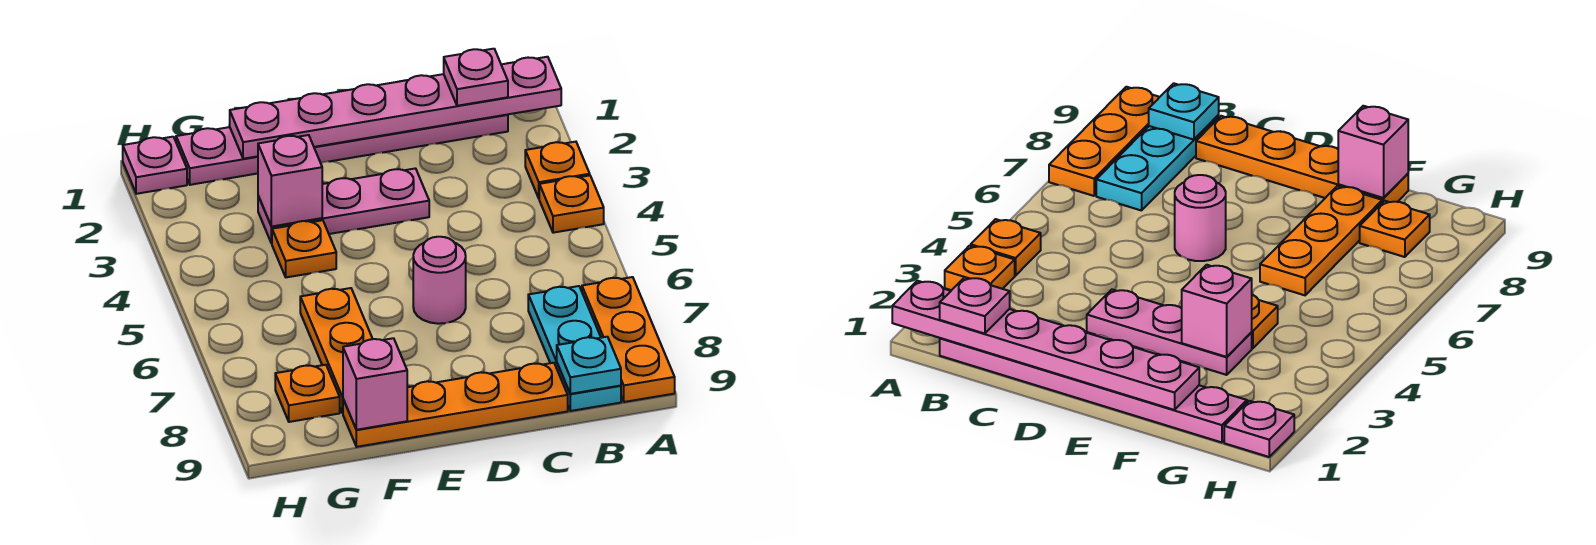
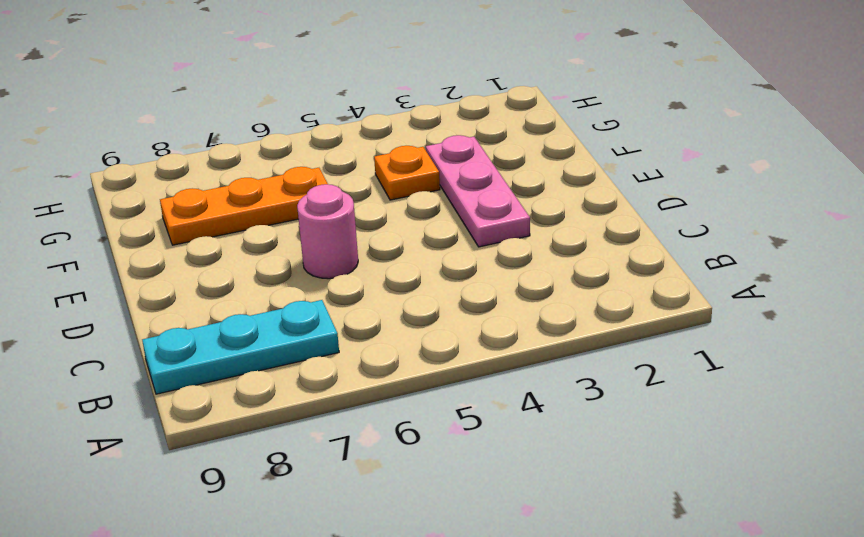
none -> orange plate A3 level 1
none -> orange plate A4 level 1
none -> orange plate A7:A9 level 1

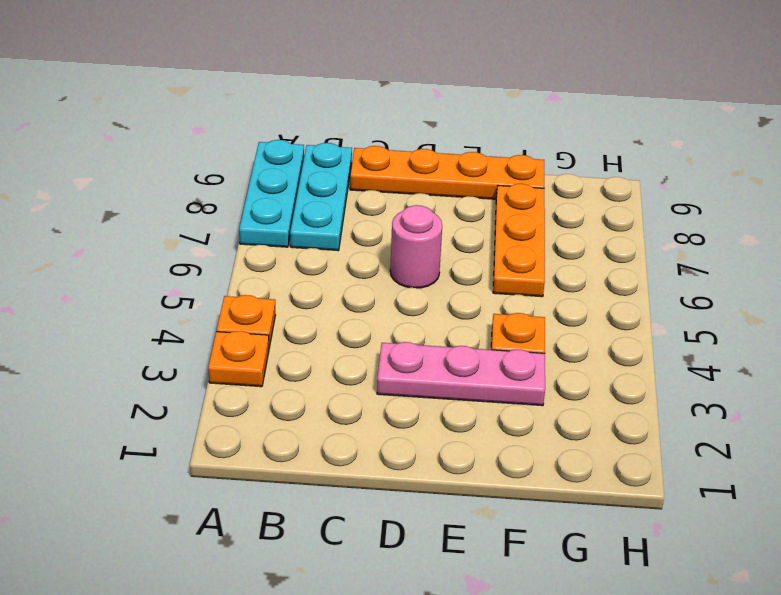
cyan plate A7:A9 level 1 -> orange plate A7:A9 level 1
none -> pink plate B1:G1 level 1
none -> orange plate G8 level 1
none -> pink plate H1 level 1

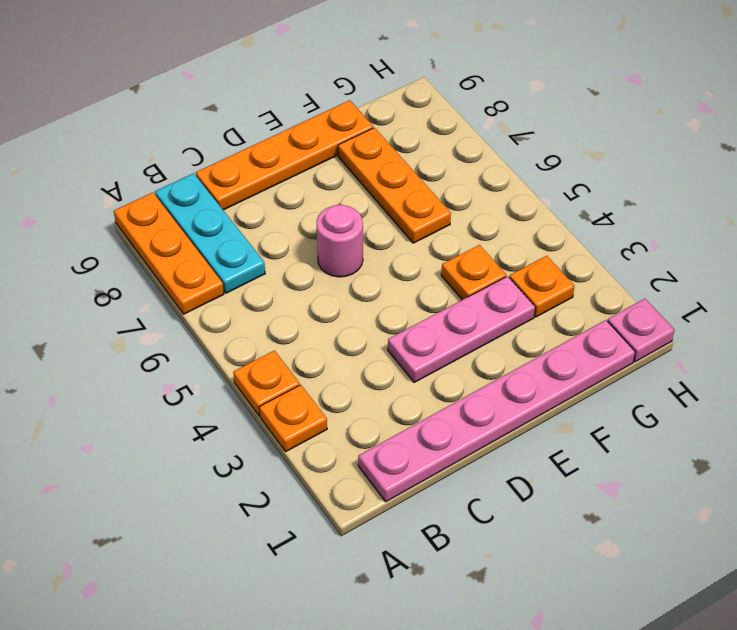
orange plate G3 level 1 -> orange plate G8 level 1
none -> pink plate A1:F1 level 2
none -> cyan plate B9 level 2
none -> pink brick F3 level 2

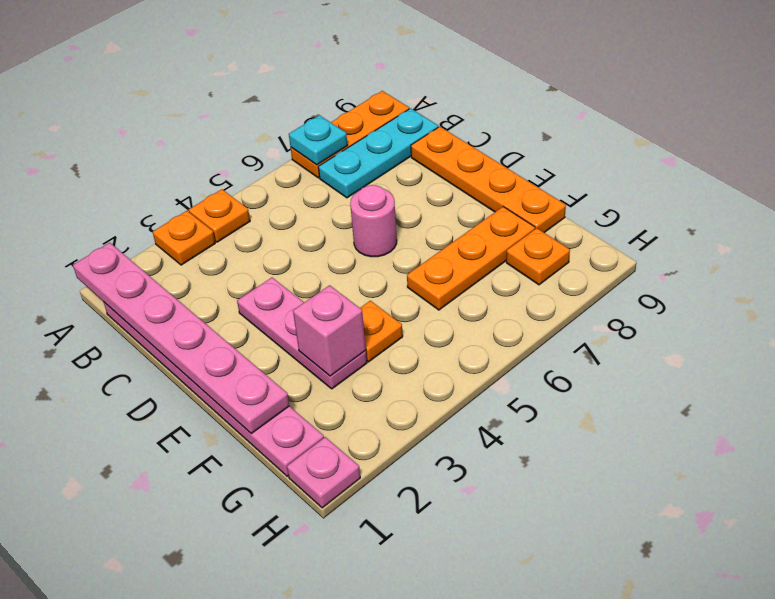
cyan plate A7 level 2 -> cyan plate B9 level 2
none -> pink brick F9 level 2
none -> pink plate B1 level 3

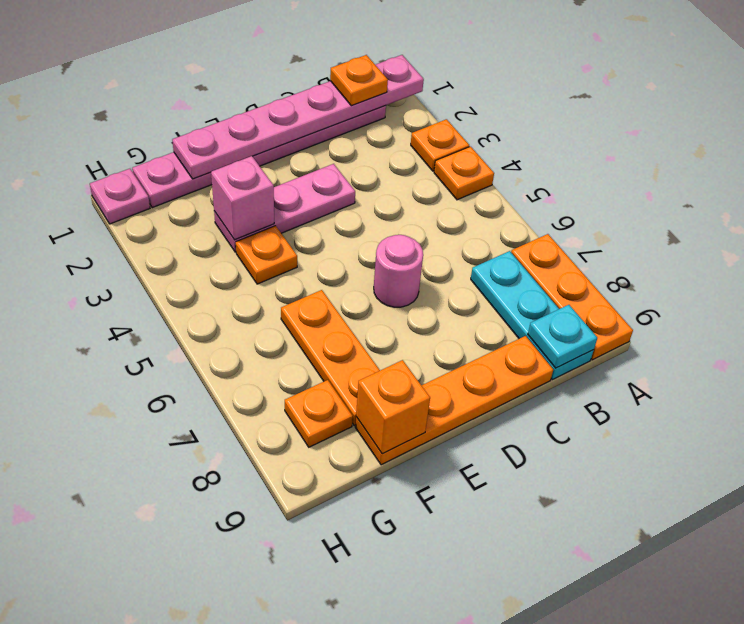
orange plate B1 level 3 -> pink plate B1 level 3
orange brick F9 level 2 -> pink brick F9 level 2

